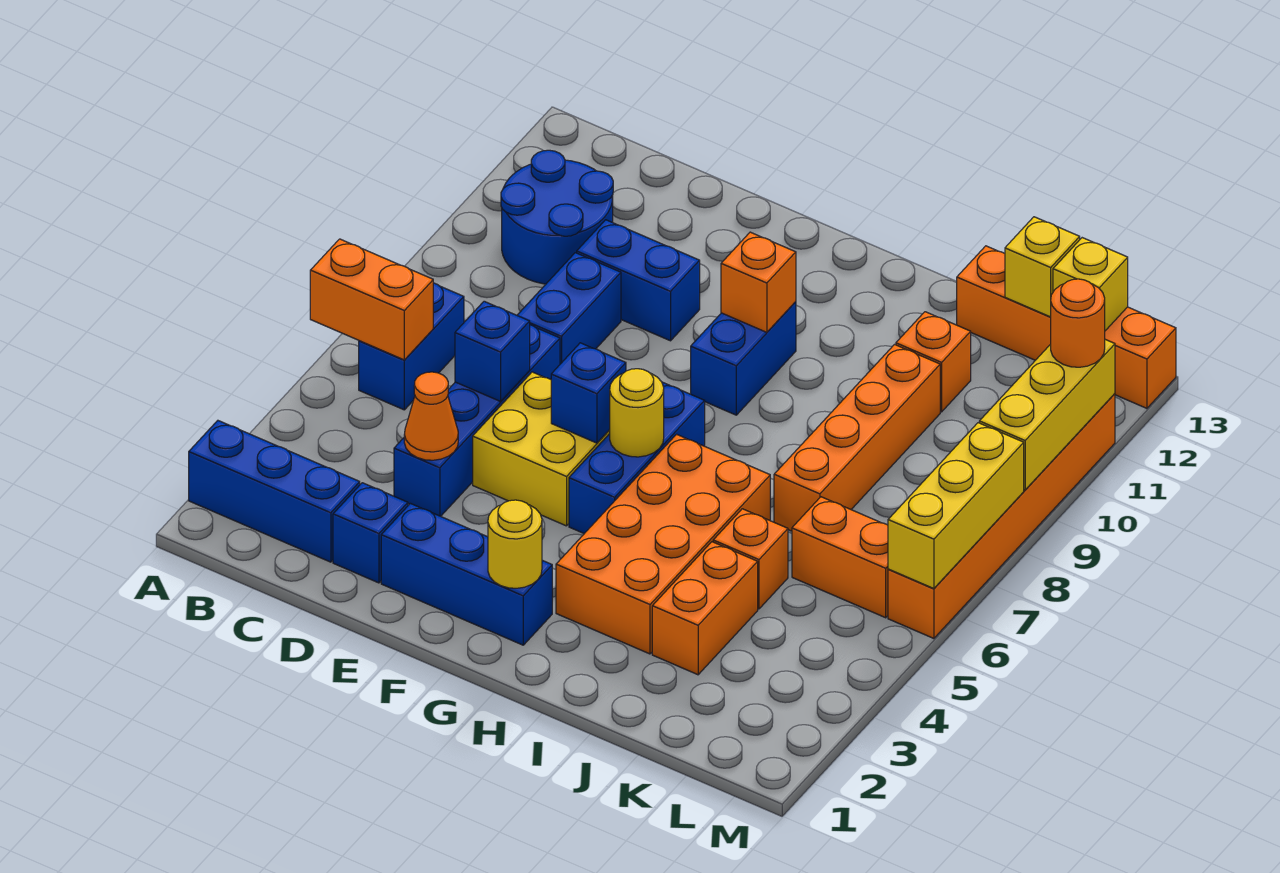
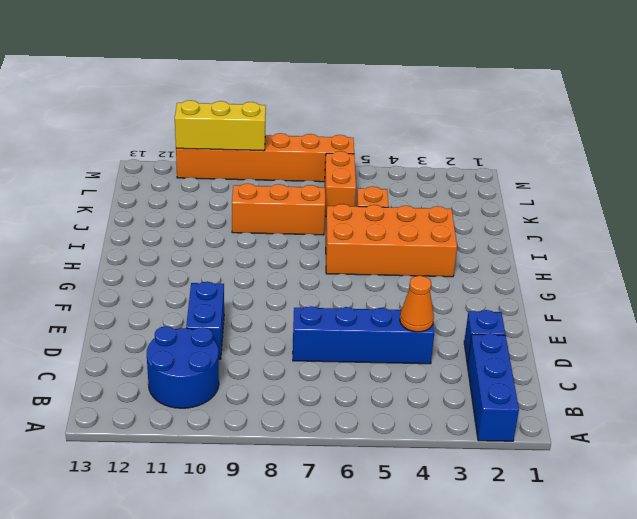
orange brick J7:J9 level 1 -> orange brick J7:J10 level 1
none -> blue brick B6:B7 level 1
none -> blue brick D8:D9 level 1
none -> blue brick E2:G2 level 1
none -> yellow brick E5:F6 level 1

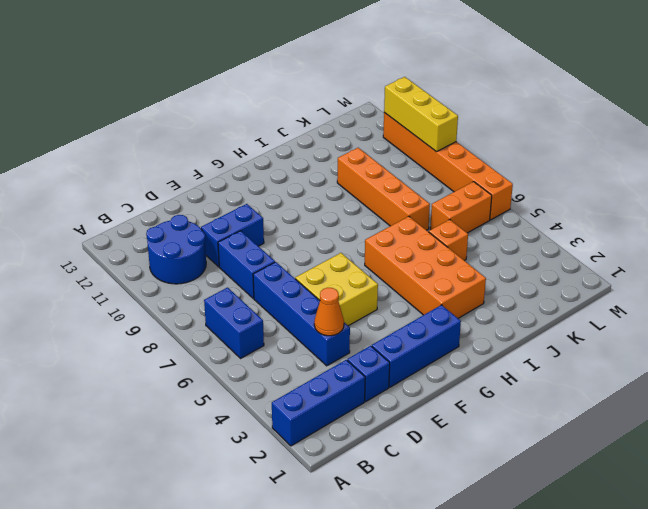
none -> blue brick G5:G7 level 1
none -> blue brick G9:G10 level 1
none -> orange brick J3:J4 level 1
none -> orange brick J11 level 1

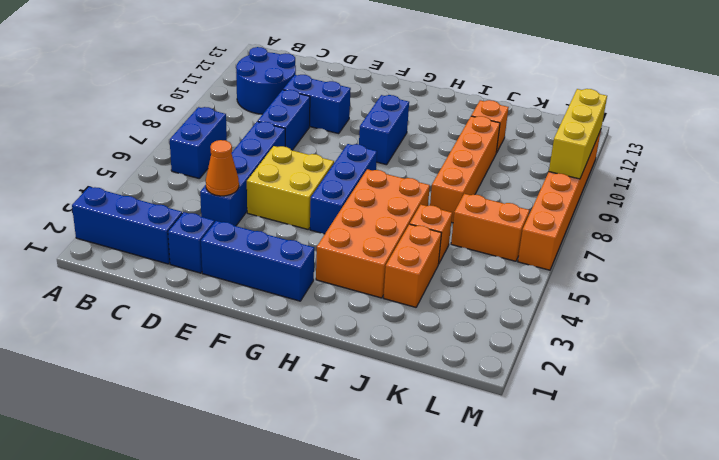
none -> orange brick J13:M13 level 1
none -> orange brick A6:B6 level 2
none -> blue brick D6 level 2
none -> blue brick F6 level 2

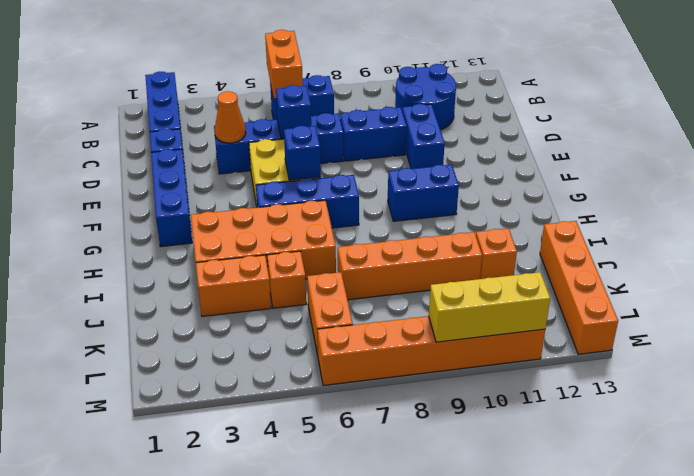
none -> yellow round brick G2 level 2
none -> yellow round brick G6 level 2
none -> orange brick G10 level 2
none -> yellow brick K13 level 2

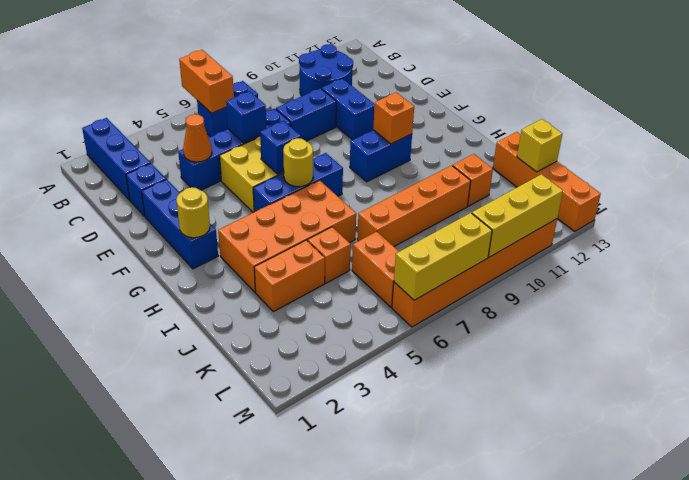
none -> yellow brick L13 level 2
none -> orange round brick M11 level 3

